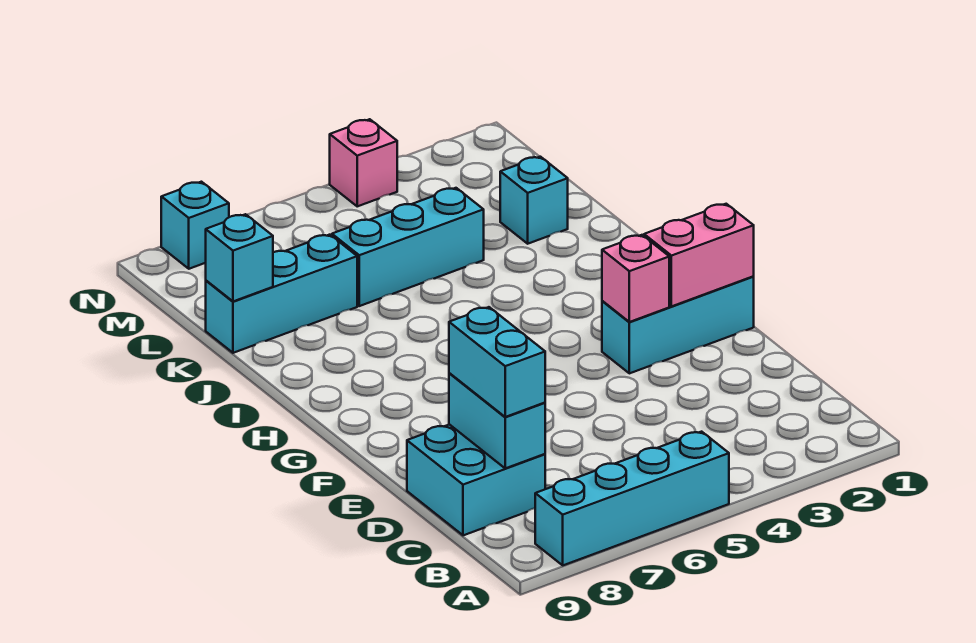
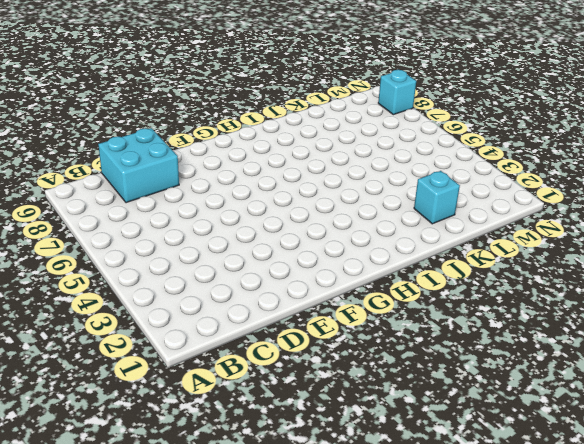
none -> cyan brick A5:A8 level 1
none -> cyan brick F1:F3 level 1
none -> cyan brick K4:K6 level 1

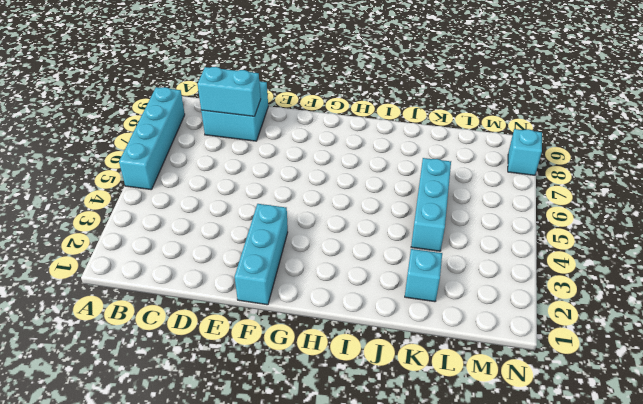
none -> cyan brick K7:K9 level 1
none -> pink brick N4 level 1
none -> pink brick F1:F2 level 2

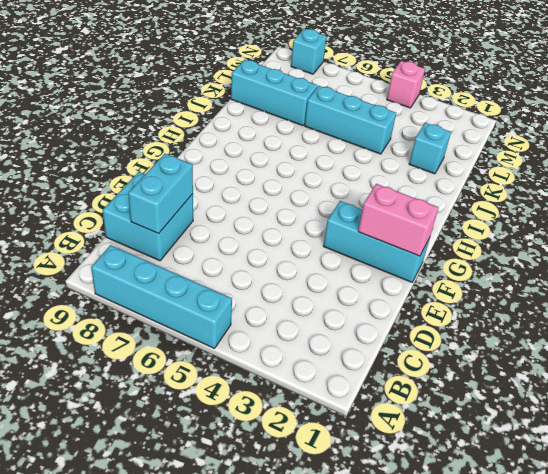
none -> pink brick F3 level 2
none -> cyan brick K9 level 2
none -> cyan brick C8:D8 level 3

